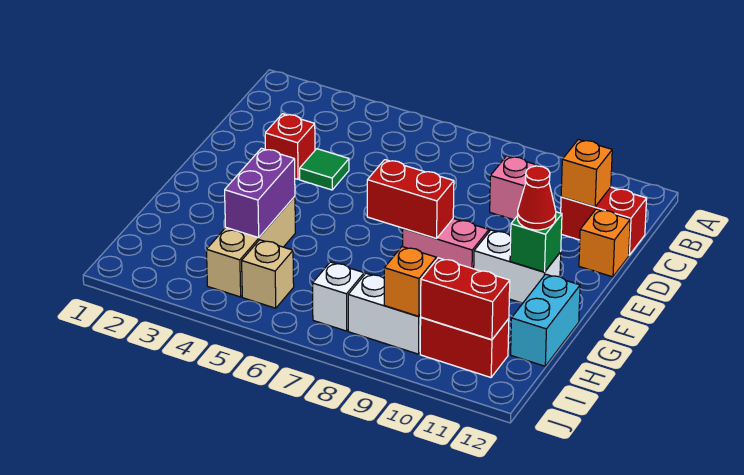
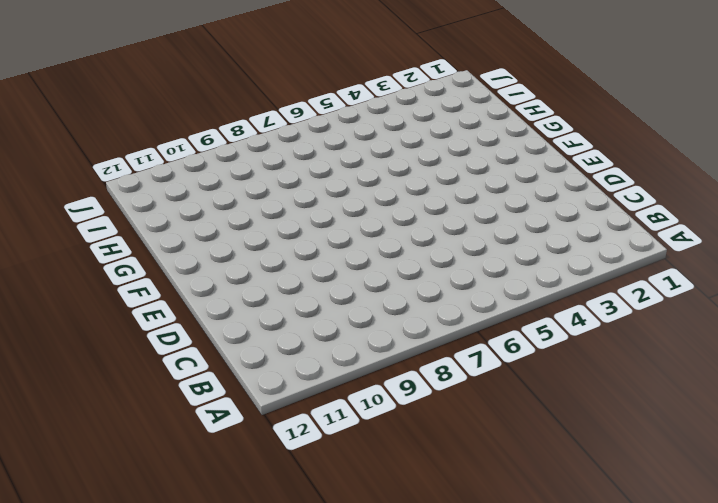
none -> pink brick C9 level 1
none -> red brick C11:C12 level 1
none -> red brick D3 level 1

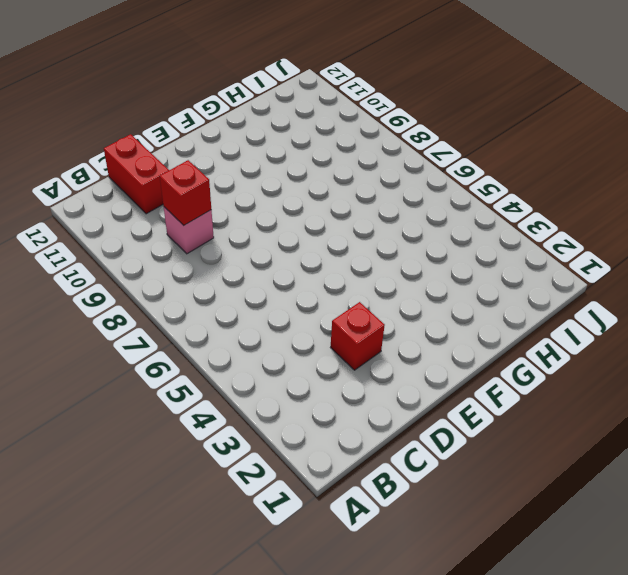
red brick C9 level 2 -> none
none -> green tile D4 level 1
none -> orange brick D12 level 1
none -> pink brick F8:F9 level 1

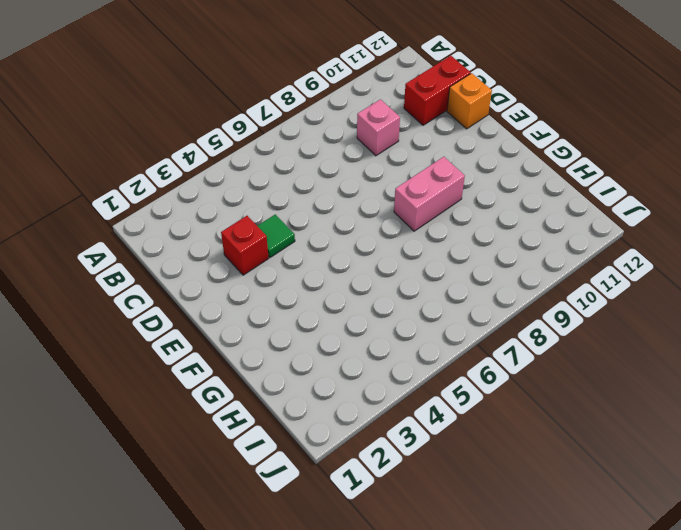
none -> white brick F10:F11 level 1
none -> tan brick G4:I4 level 1
none -> cyan brick G12:H12 level 1

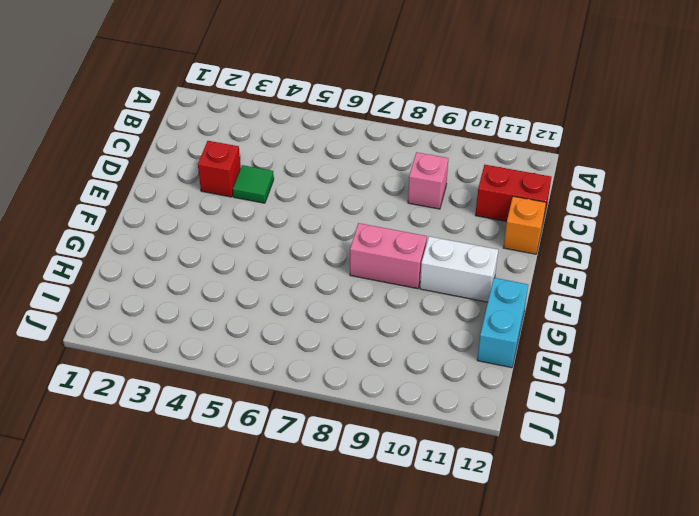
none -> tan brick G4:I4 level 1
none -> tan brick I5 level 1
none -> white brick I7 level 1

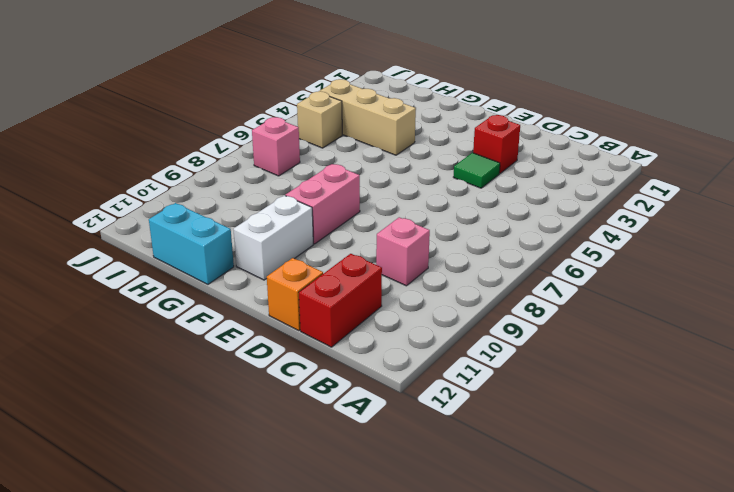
pink brick I7 level 1 -> white brick I7 level 1
none -> white brick I8:I9 level 1
none -> red brick I10:I11 level 1
none -> orange brick C11 level 2

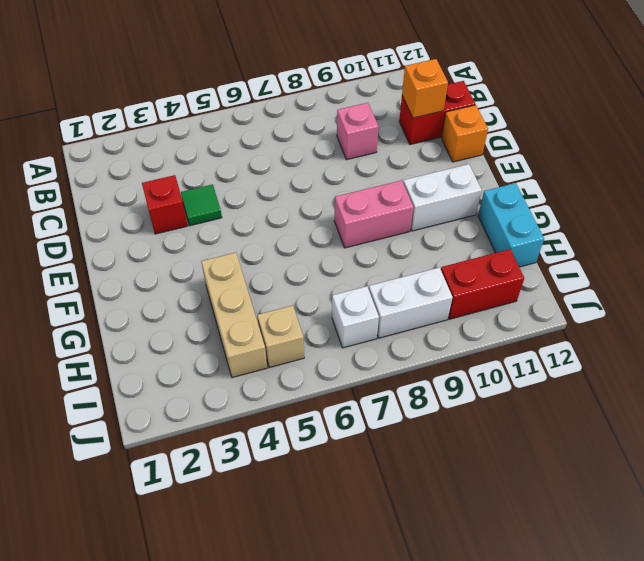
none -> red brick F7:F8 level 2
none -> green brick F11 level 2
none -> purple brick G4:H4 level 2

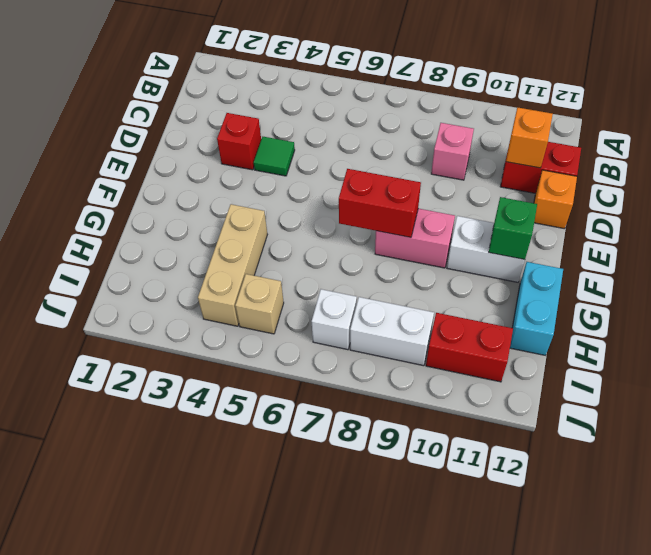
none -> purple brick G4:H4 level 2
none -> orange brick I9 level 2
none -> red brick I10:I11 level 2

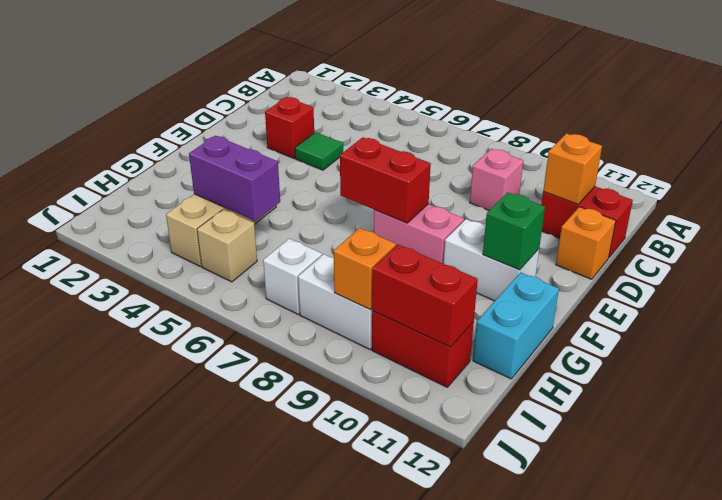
purple brick H4:H5 level 2 -> purple brick G4:H4 level 2
none -> red cone F11 level 3

